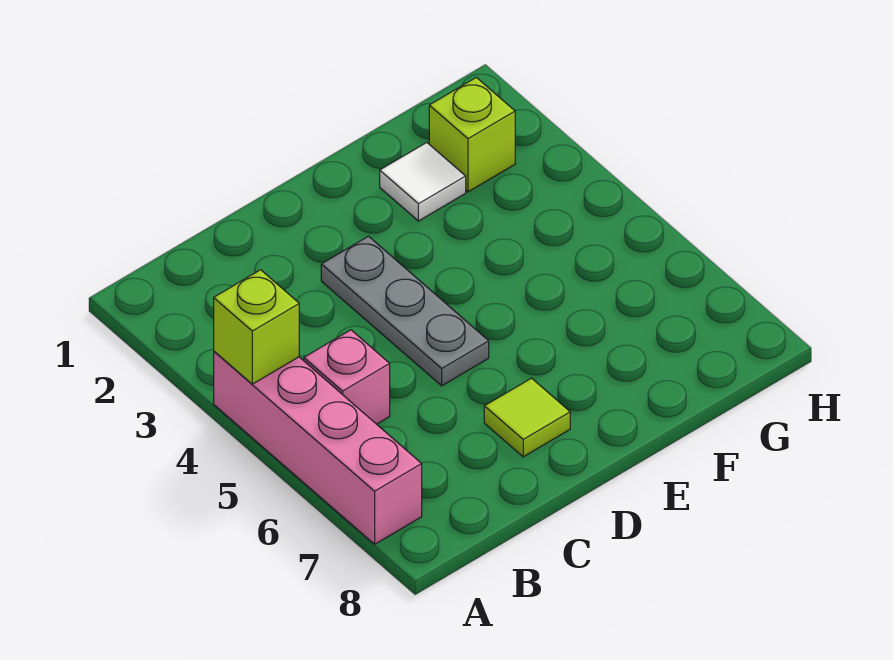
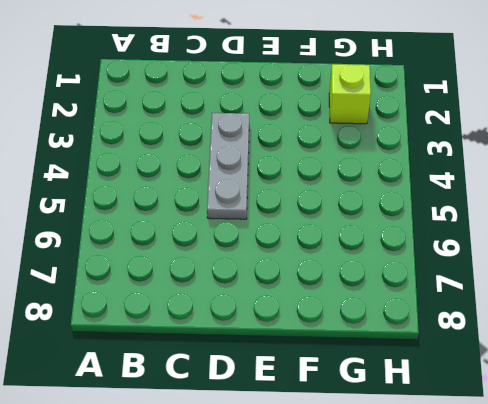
none -> pink brick A4:A7 level 1
none -> pink brick B5 level 1

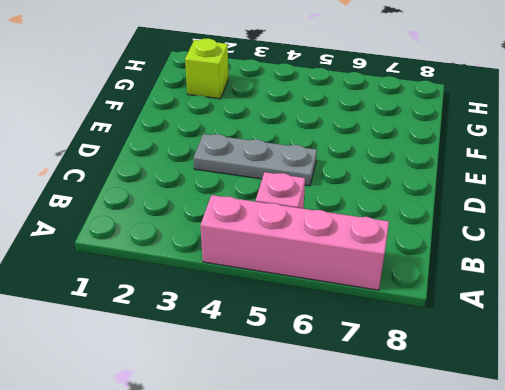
none -> lime tile D7 level 1
none -> white tile F2 level 1

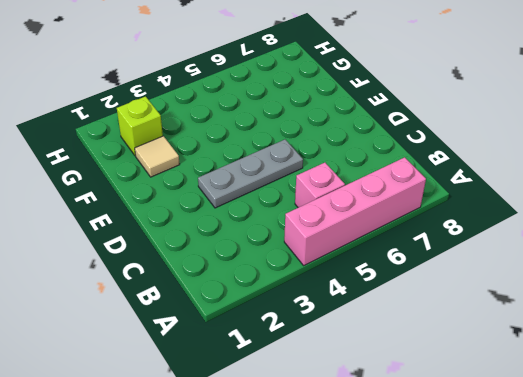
tan tile F2 level 1 -> white tile F2 level 1
none -> lime tile D7 level 1
none -> lime brick A4 level 2

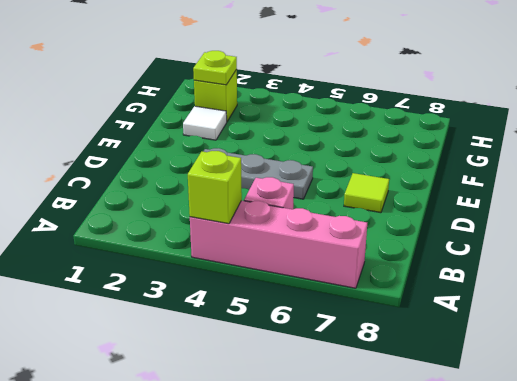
lime plate G2 level 2 -> none

